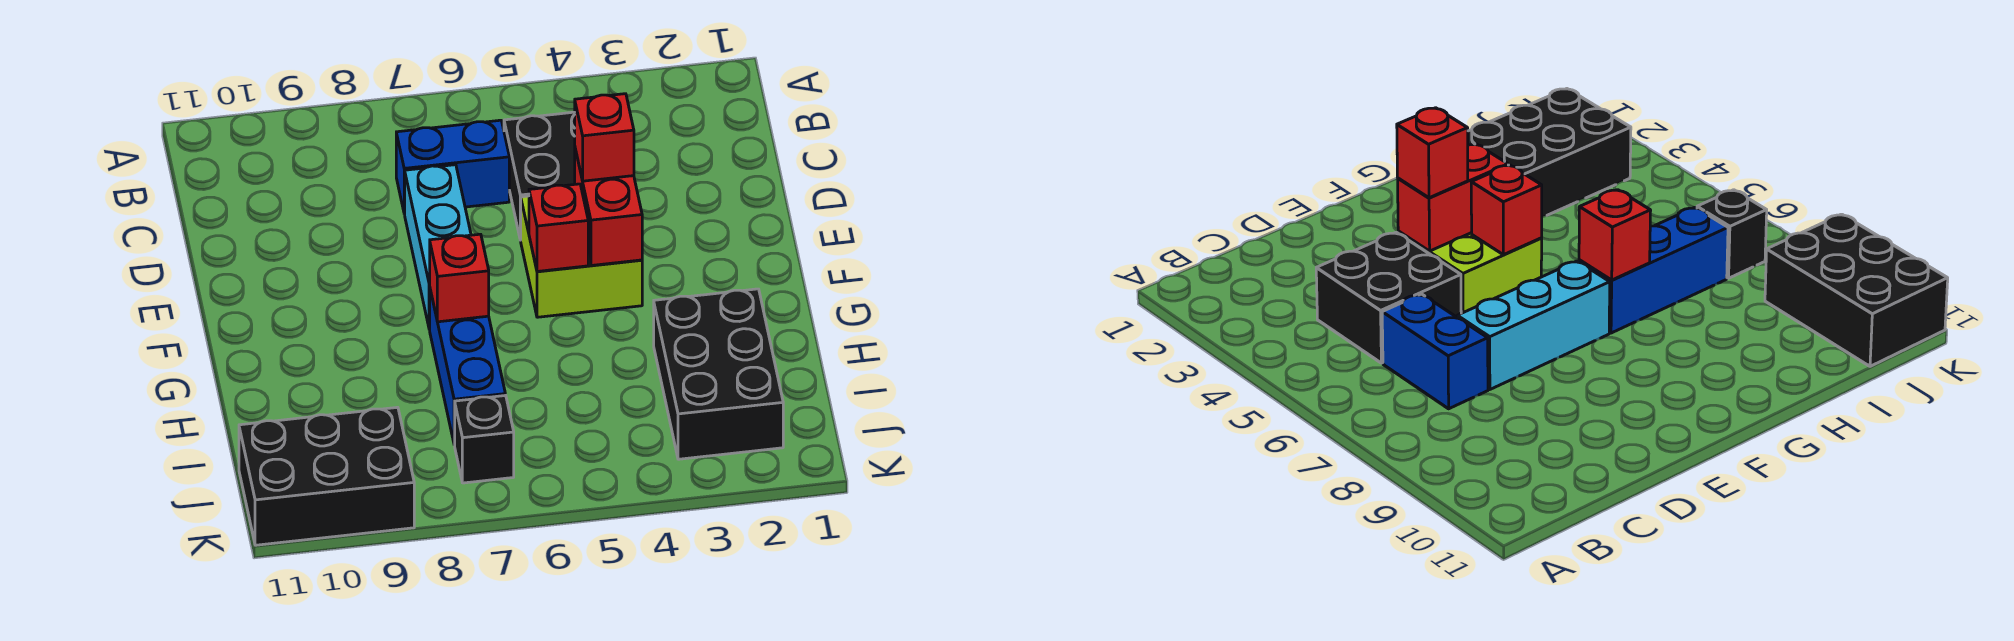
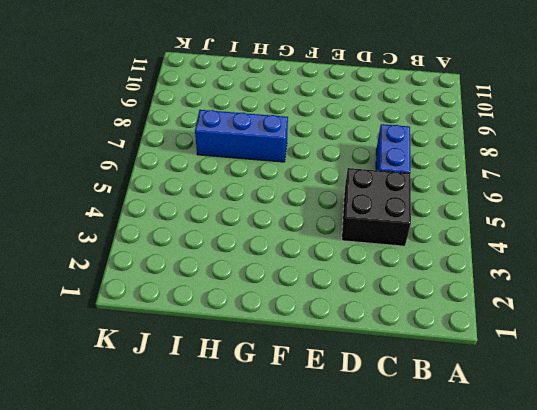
none -> cyan brick D7:F7 level 1
none -> lime brick E4:F5 level 1
none -> black brick H2:J3 level 1

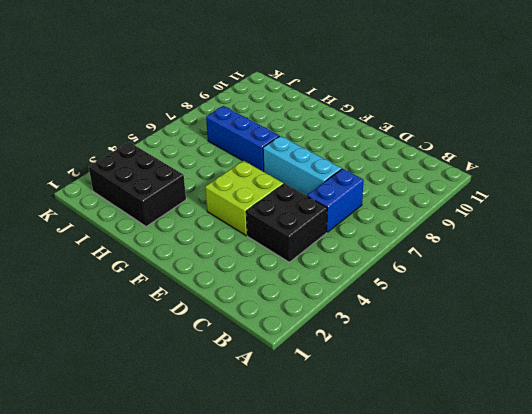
none -> black brick J7 level 1
none -> black brick J9:K11 level 1
none -> red brick E4:F4 level 2

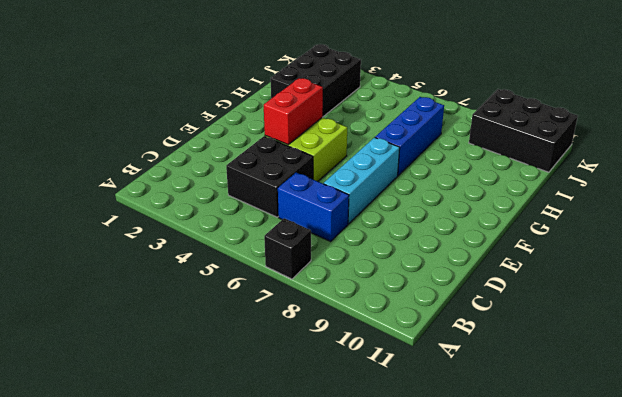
black brick A7 level 1 -> black brick J7 level 1
none -> red brick F5 level 2
none -> red brick G7 level 2
none -> red brick E4 level 3

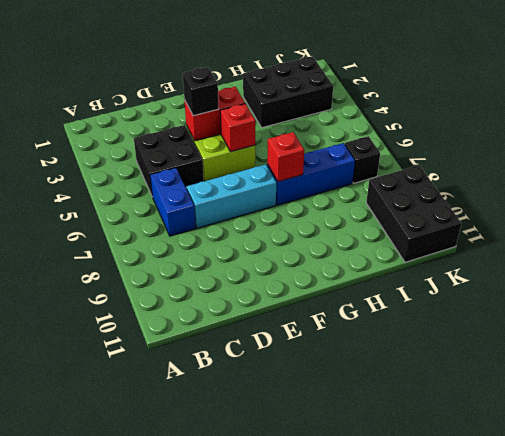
black brick E4 level 3 -> red brick E4 level 3

